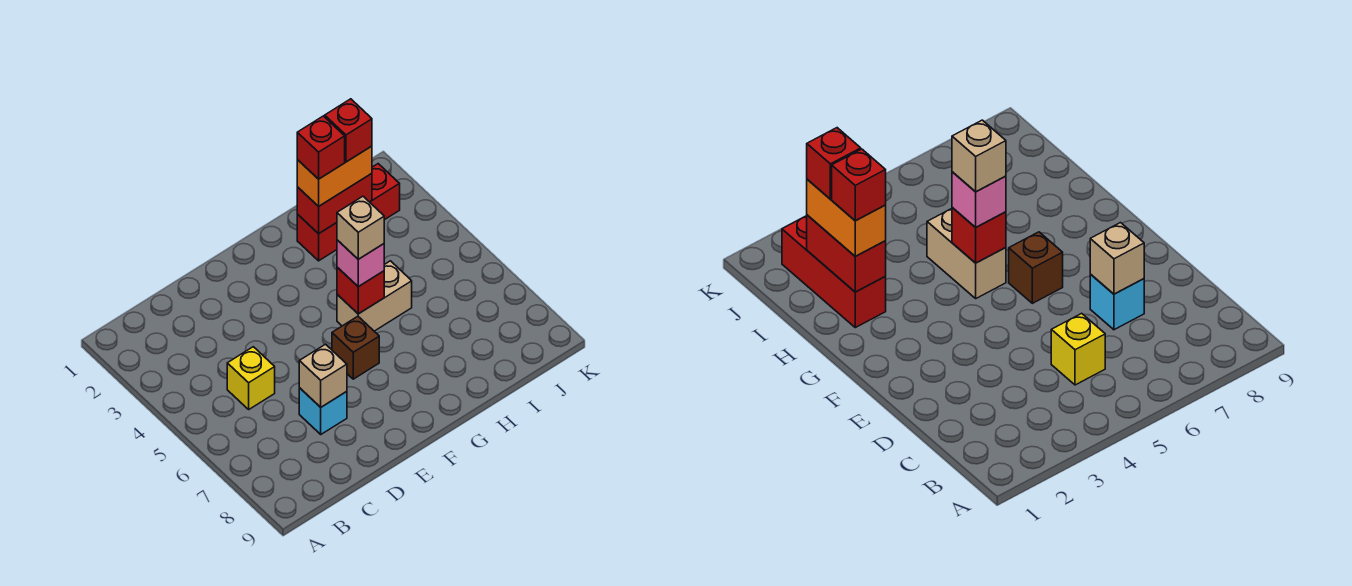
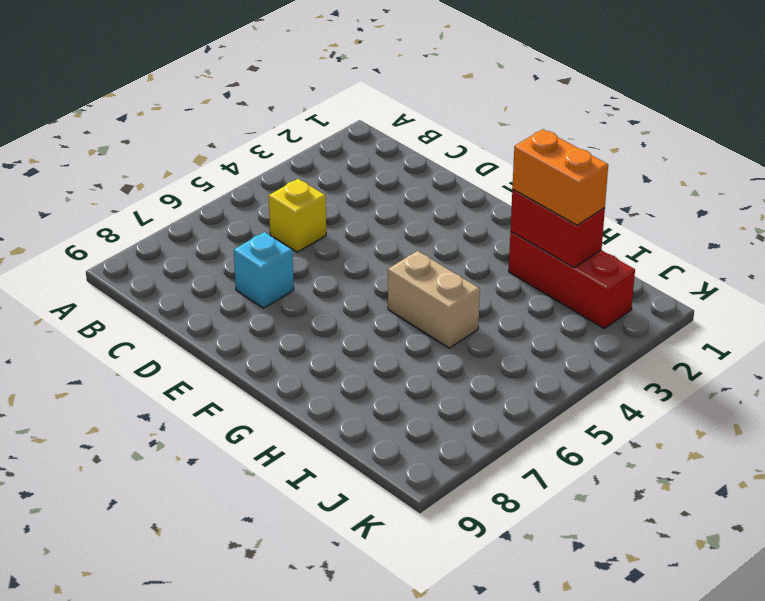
none -> brown brick F6 level 1
none -> tan brick D7 level 2
none -> red brick G5 level 2

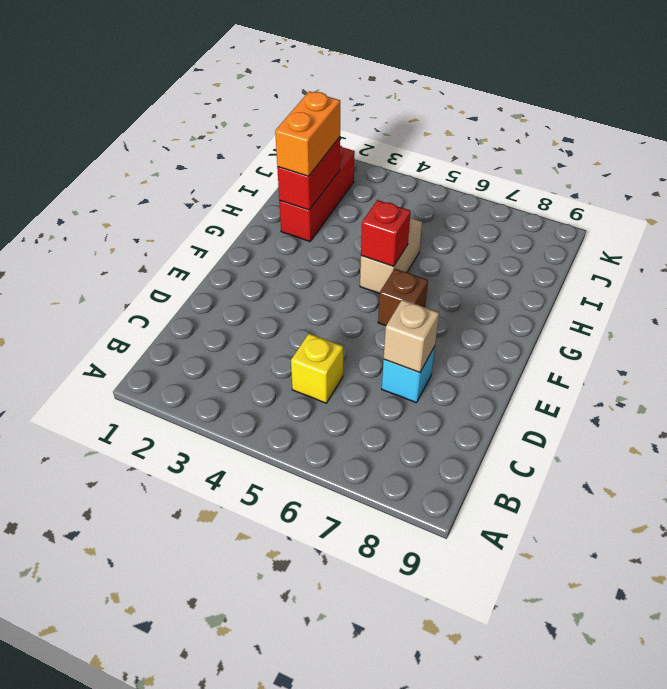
none -> pink brick G5 level 3
none -> tan brick G5 level 4
none -> red brick H2 level 4

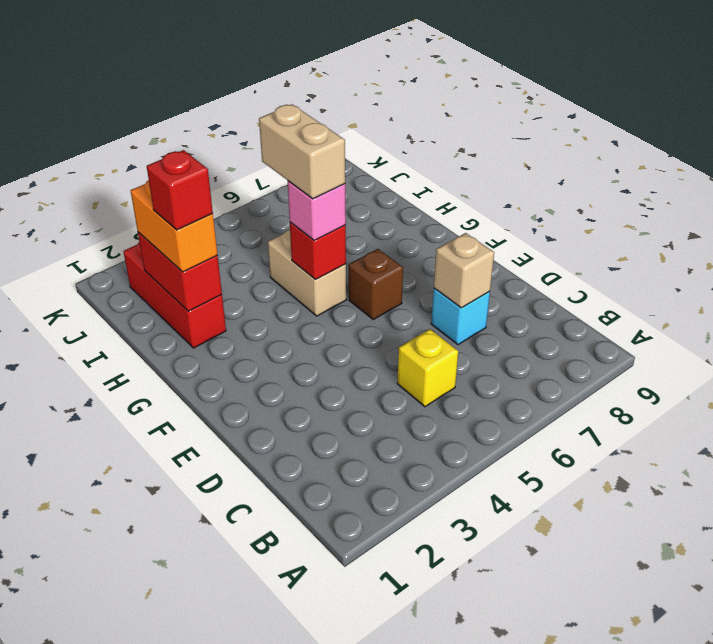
tan brick G5:H5 level 4 -> tan brick G5 level 4
none -> red brick I2 level 4

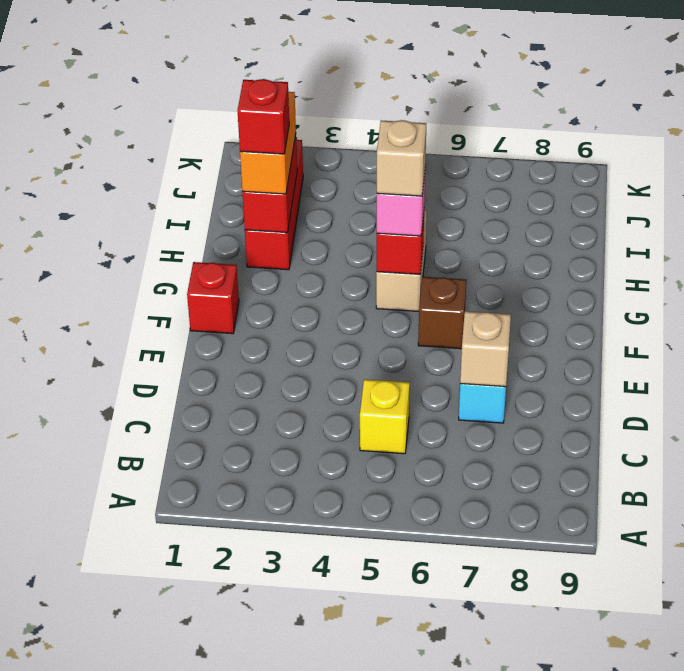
red brick F1 level 1 -> red brick I2 level 4

